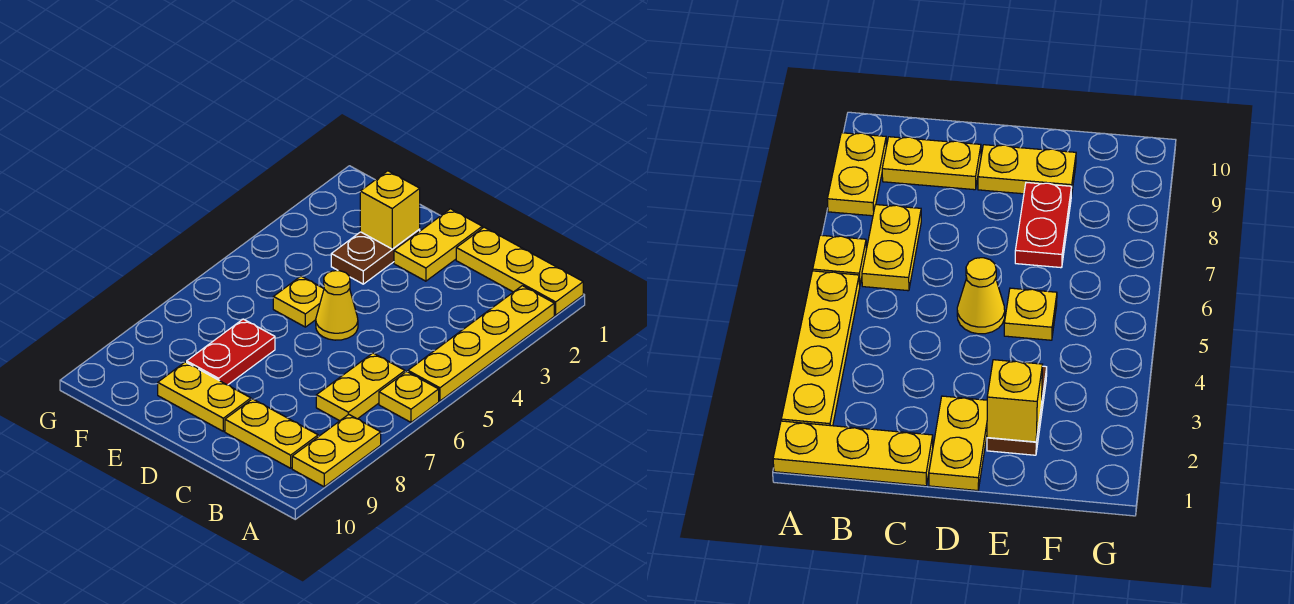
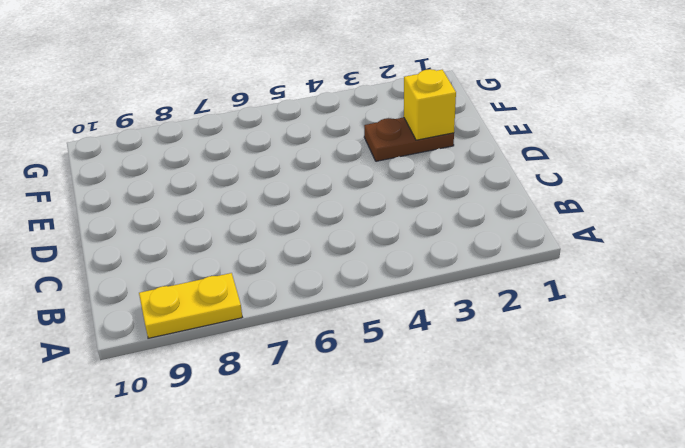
none -> yellow plate A1:C1 level 1
none -> yellow plate A2:A5 level 1
none -> yellow plate A6 level 1

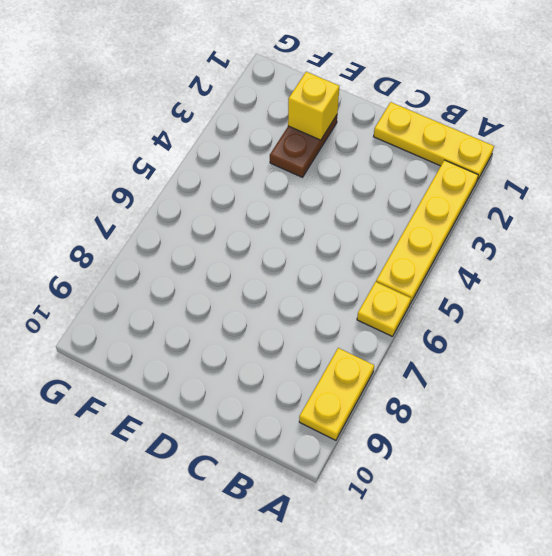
none -> yellow plate B6:B7 level 1
none -> yellow plate B9:C9 level 1
none -> yellow plate D1:D2 level 1

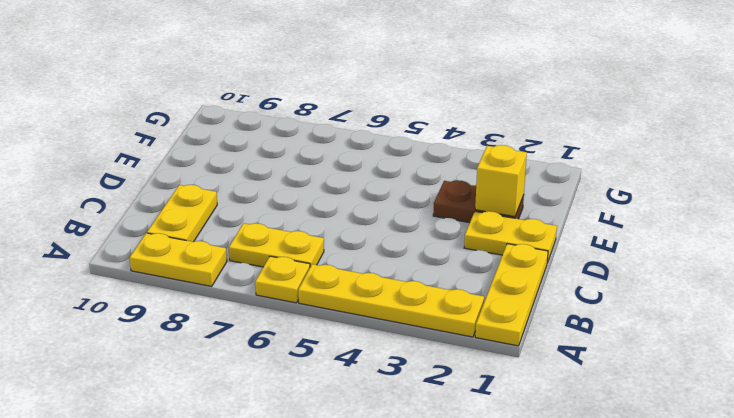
none -> yellow cone D5 level 1
none -> yellow plate D9:E9 level 1
none -> yellow plate E5 level 1

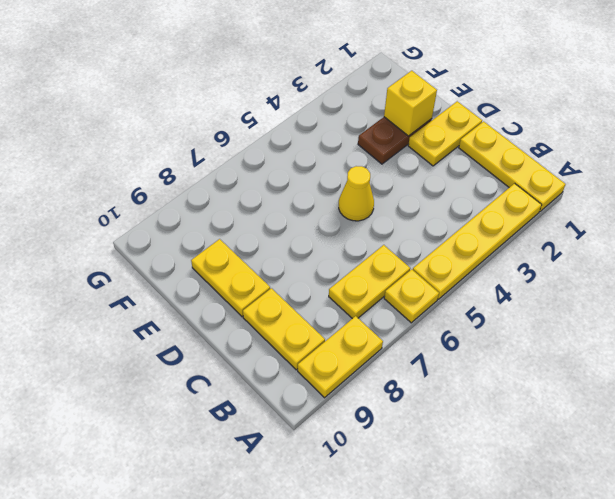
none -> yellow plate E5 level 1
none -> red plate E7:E8 level 1

